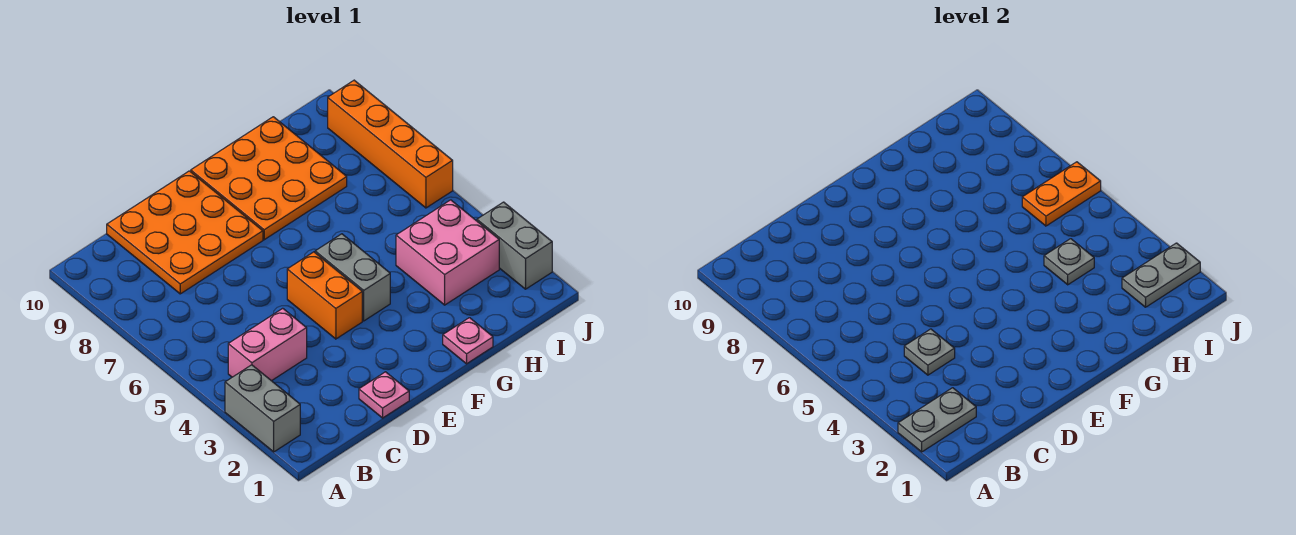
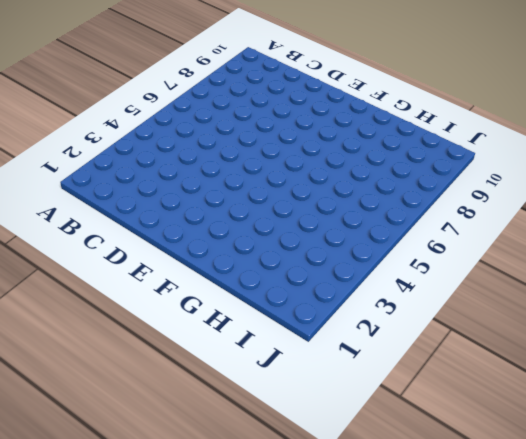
none -> grey brick A2:A3 level 1
none -> pink brick B4:C4 level 1
none -> orange plate C8:E10 level 1

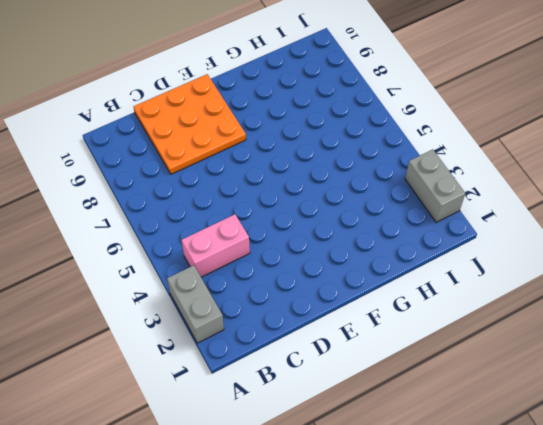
none -> pink plate D1 level 1
none -> orange brick E4:E5 level 1
none -> grey brick F4:F5 level 1

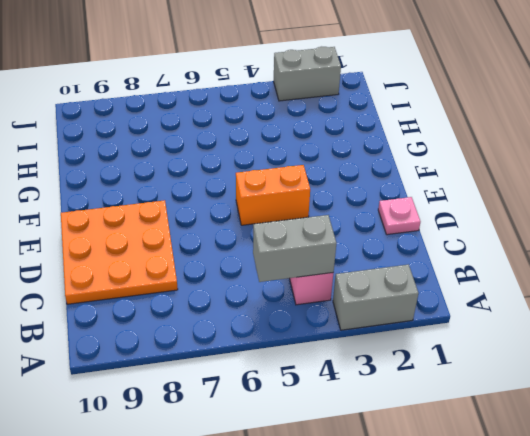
grey brick B4:B5 level 2 -> grey brick F4:F5 level 1
none -> orange plate F8:H10 level 1
none -> pink plate G1 level 1
none -> pink brick H3:I4 level 1

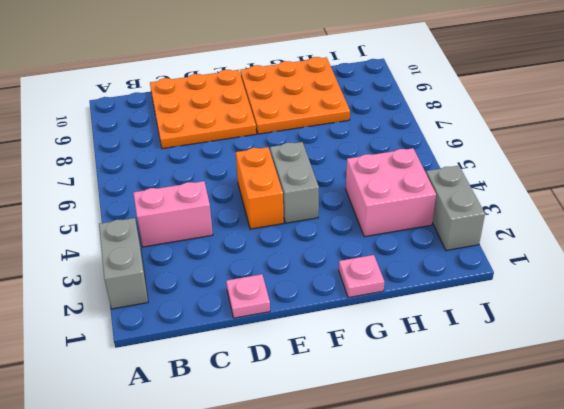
none -> orange brick J6:J9 level 1
none -> grey plate A2:B2 level 2
none -> grey plate C4 level 2

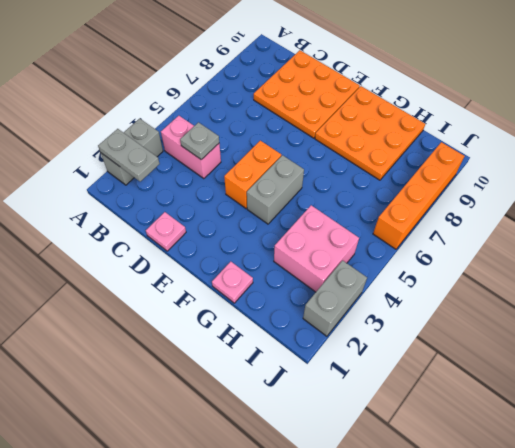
none -> grey plate H4 level 2
none -> grey plate I2:J2 level 2
none -> orange plate I6:J6 level 2

